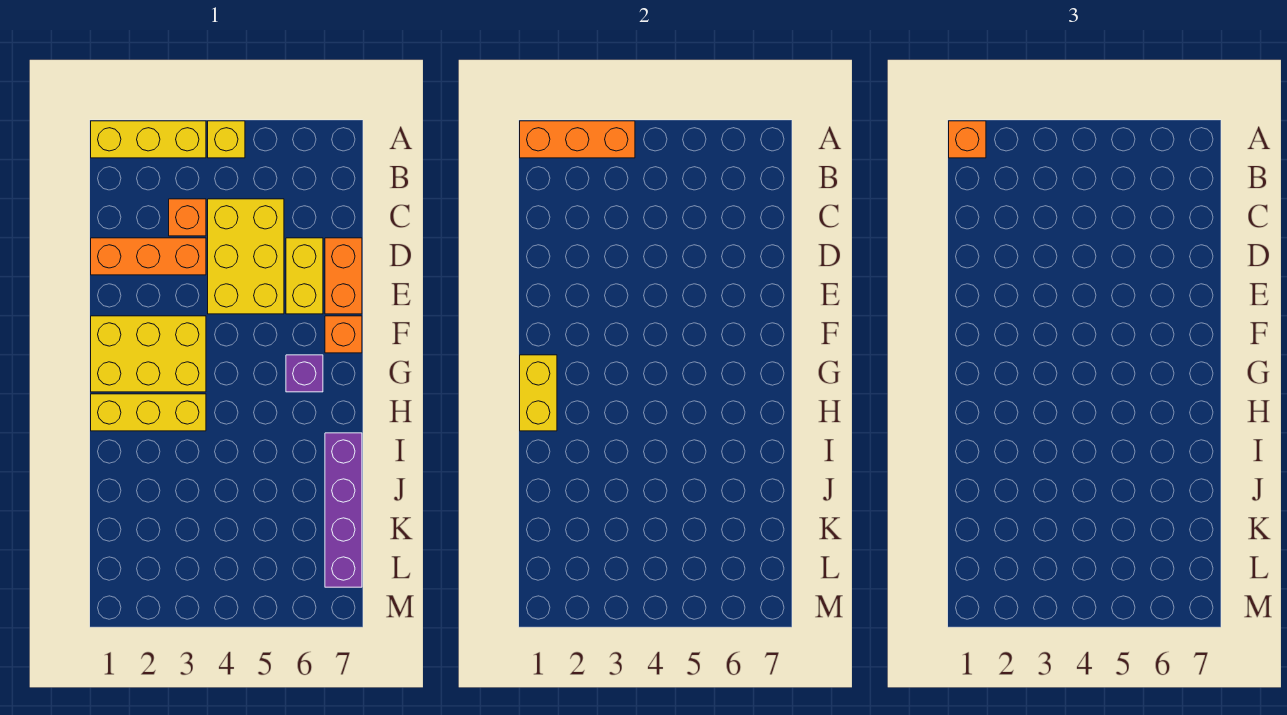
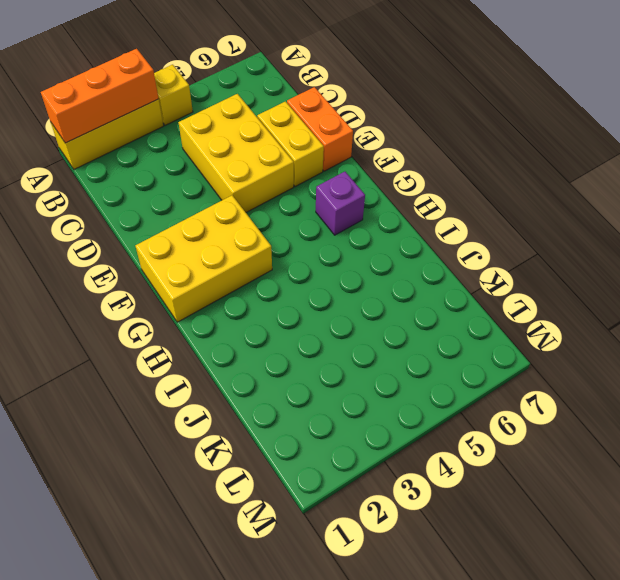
none -> orange brick C3 level 1
none -> orange brick D1:D3 level 1
none -> orange brick F7 level 1

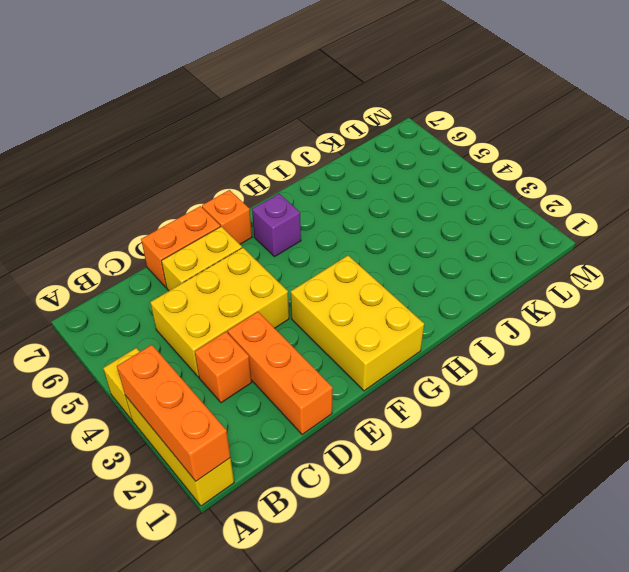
none -> yellow brick H1:H3 level 1
none -> purple brick I7:L7 level 1
none -> yellow brick G1:H1 level 2

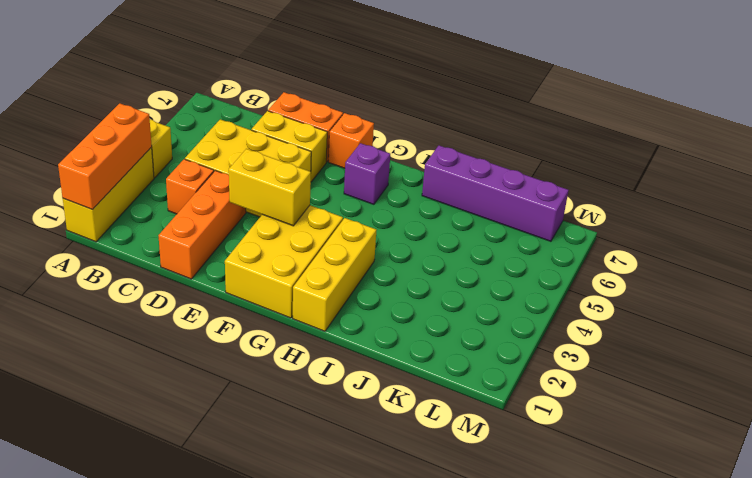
yellow brick E3:F3 level 2 -> yellow brick G1:H1 level 2
none -> orange brick A1 level 3

